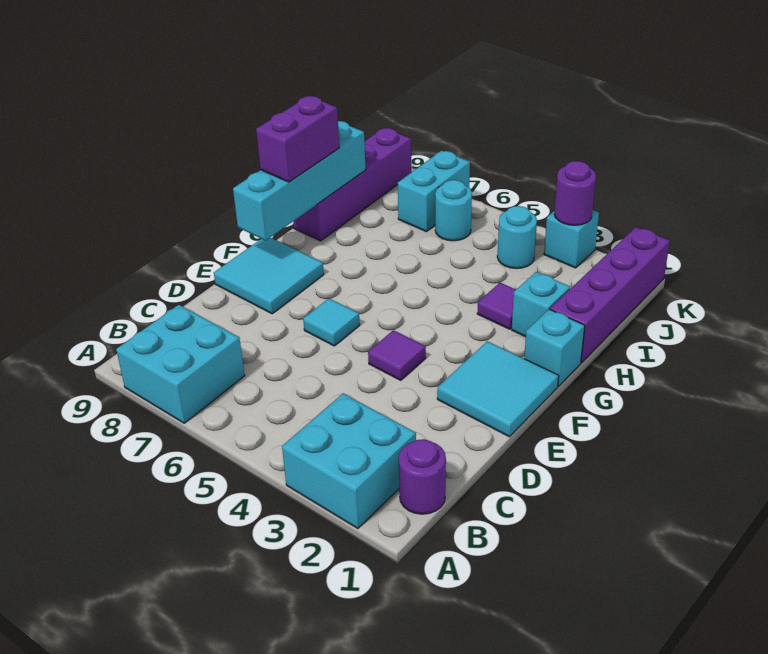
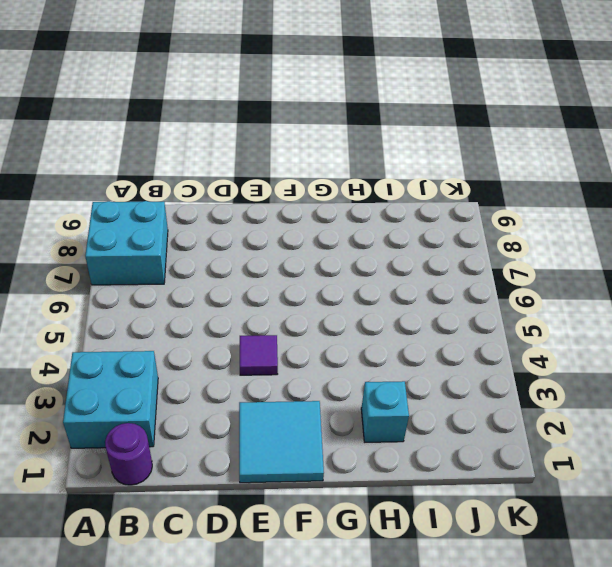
none -> cyan tile E6 level 1
none -> cyan tile E8:F9 level 1
none -> cyan brick G1 level 1

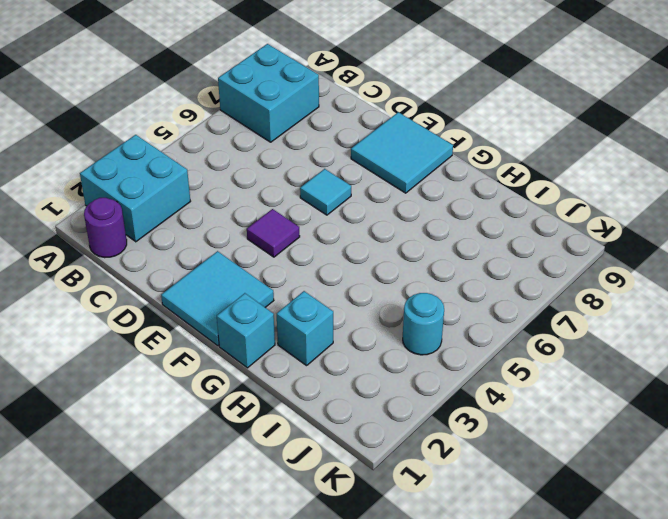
none -> purple brick H1:K1 level 1
none -> purple tile H3 level 1
none -> purple brick H9:K9 level 1

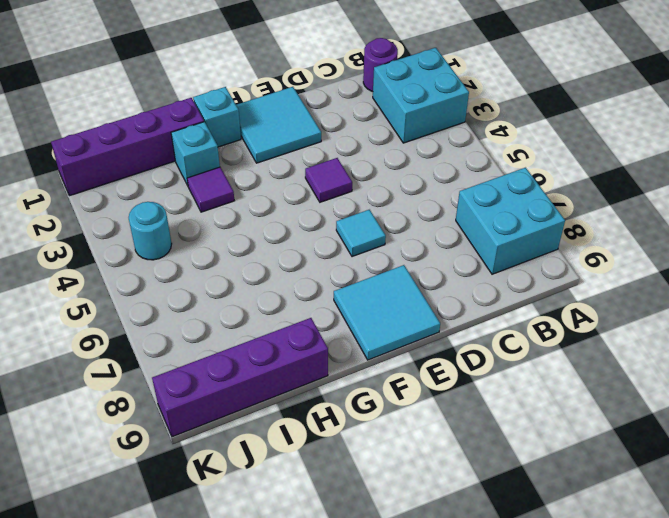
none -> cyan round brick J6 level 1
none -> cyan brick J7:K7 level 1
none -> cyan brick K3 level 1

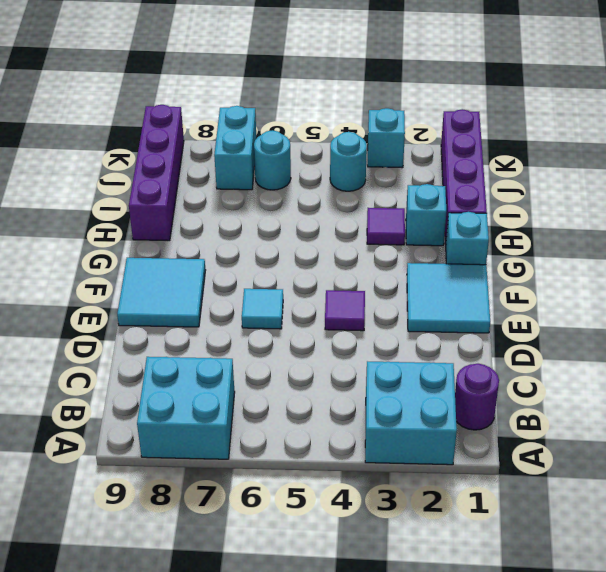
none -> cyan brick F9:I9 level 2
none -> purple round brick K3 level 2
none -> purple brick G9:H9 level 3

